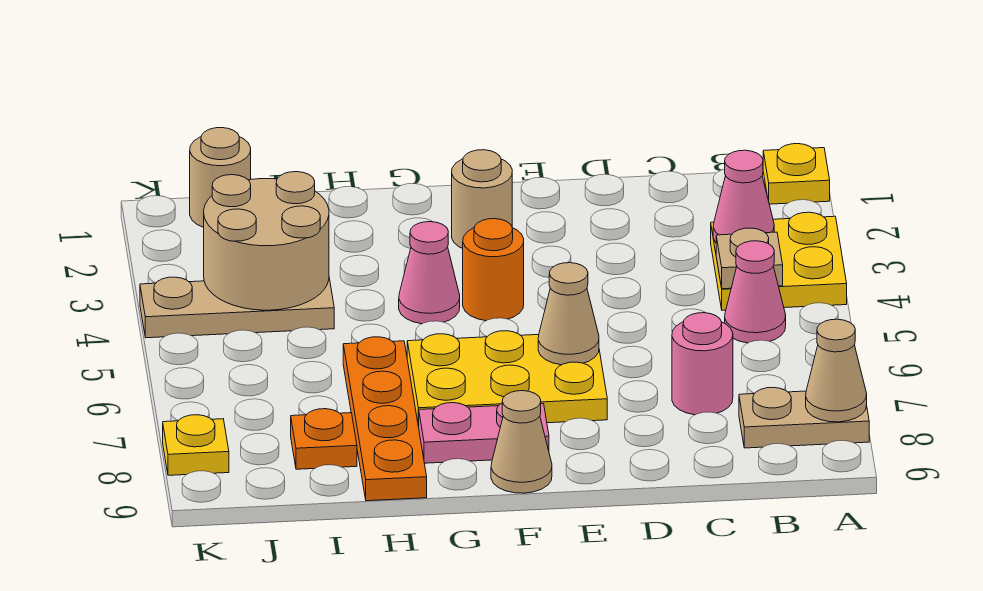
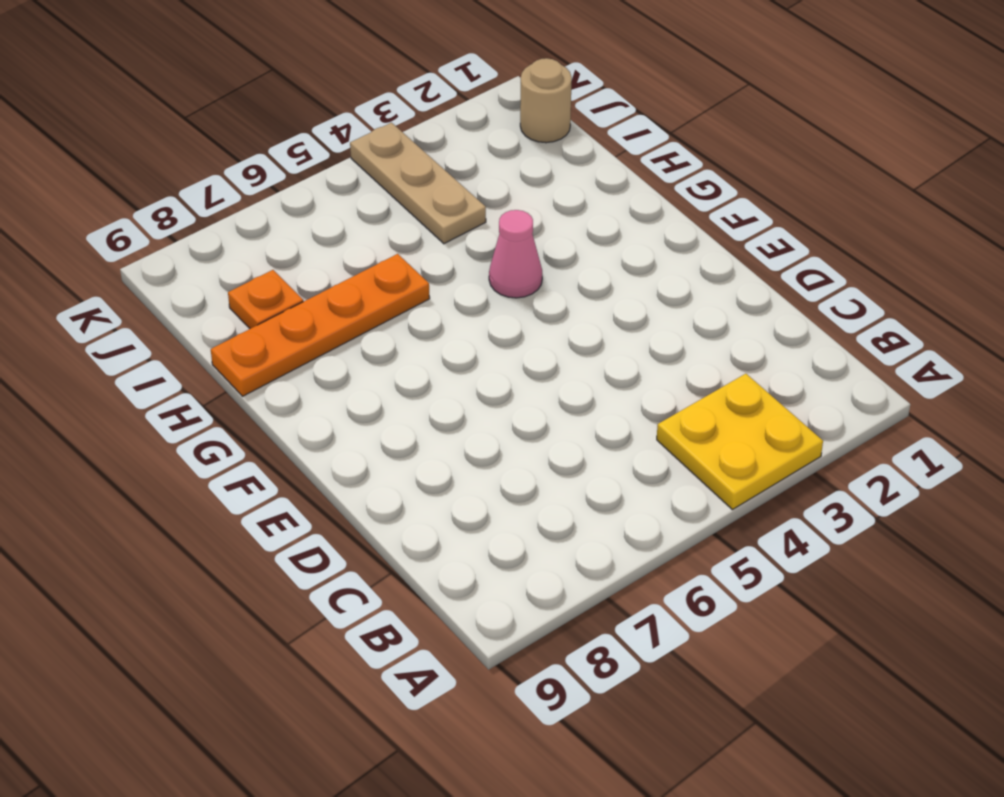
none -> yellow plate A1 level 1
none -> tan plate A8:B8 level 1
none -> pink cone B5 level 1

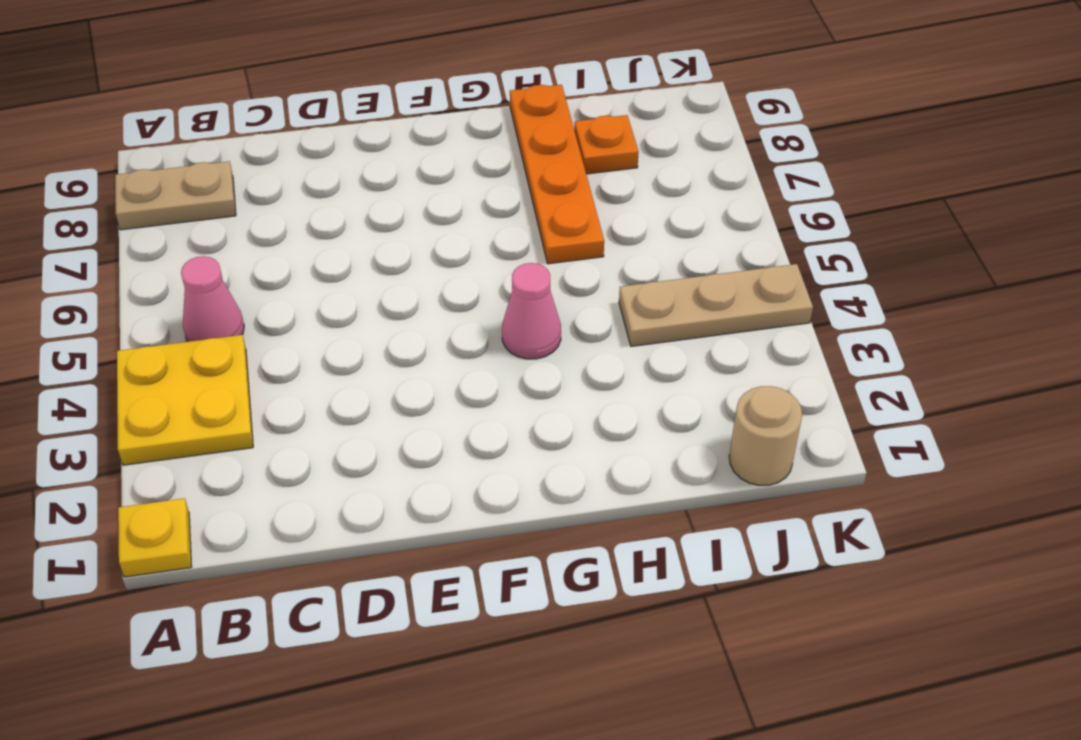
none -> pink round brick C7 level 1
none -> yellow plate E6:G7 level 1
none -> tan round brick F2 level 1

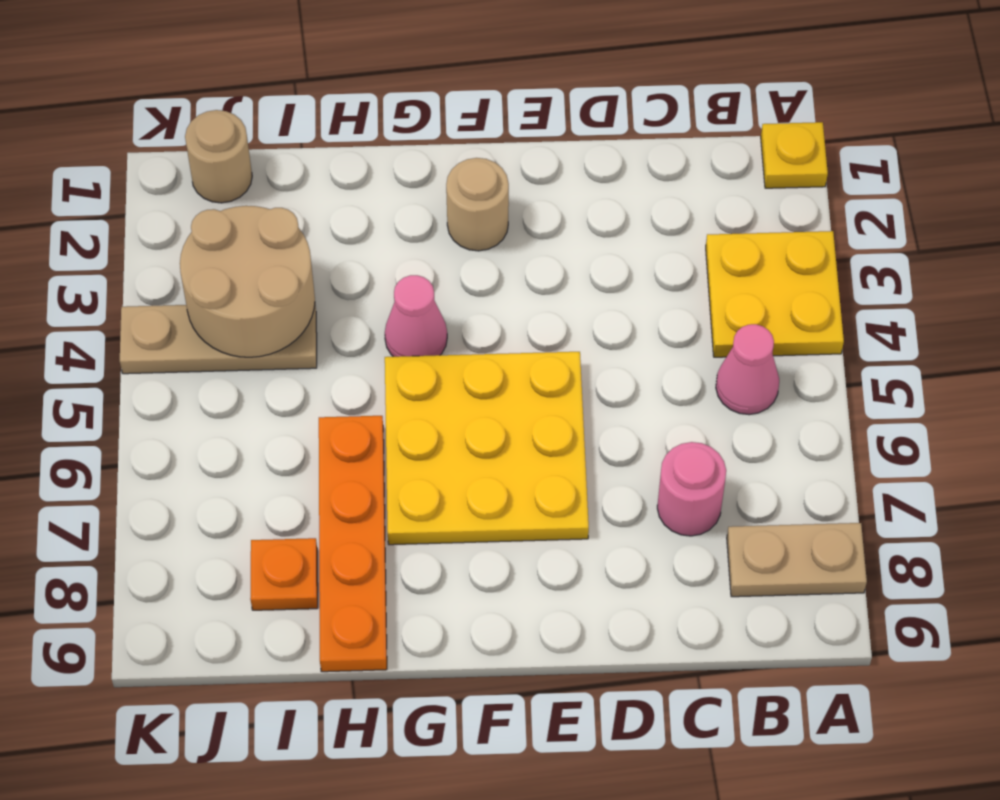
yellow plate E5:G7 level 1 -> yellow plate E6:G7 level 1
none -> orange round brick F4 level 1
none -> pink plate F8:G8 level 1
none -> tan cone F9 level 1

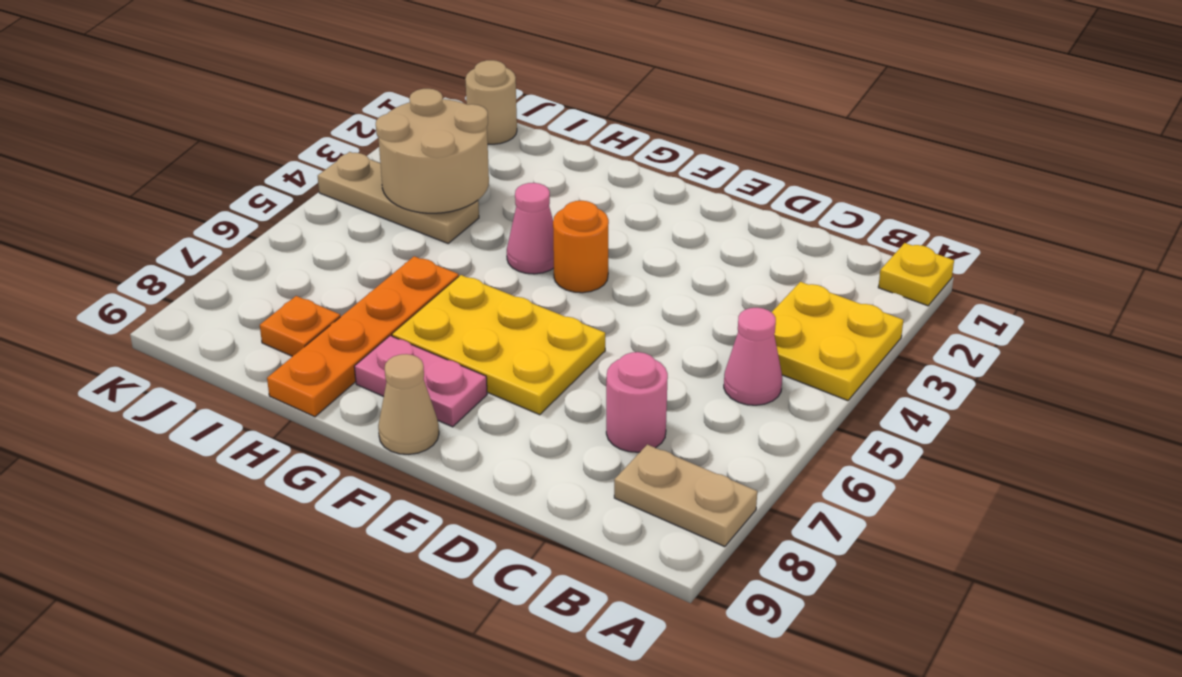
none -> tan round brick F2 level 1
none -> yellow plate K8 level 1
none -> tan cone A8 level 2

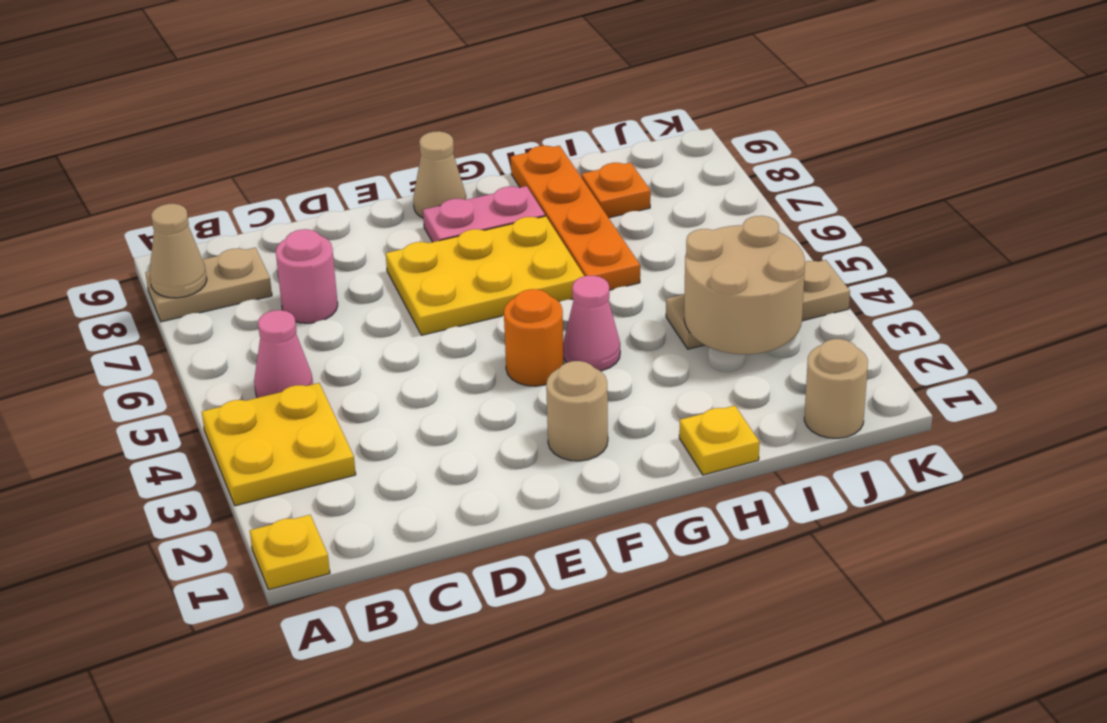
yellow plate H1 level 1 -> yellow plate K8 level 1
none -> pink cone B3 level 2
none -> tan plate B4 level 2
none -> tan cone E6 level 2

